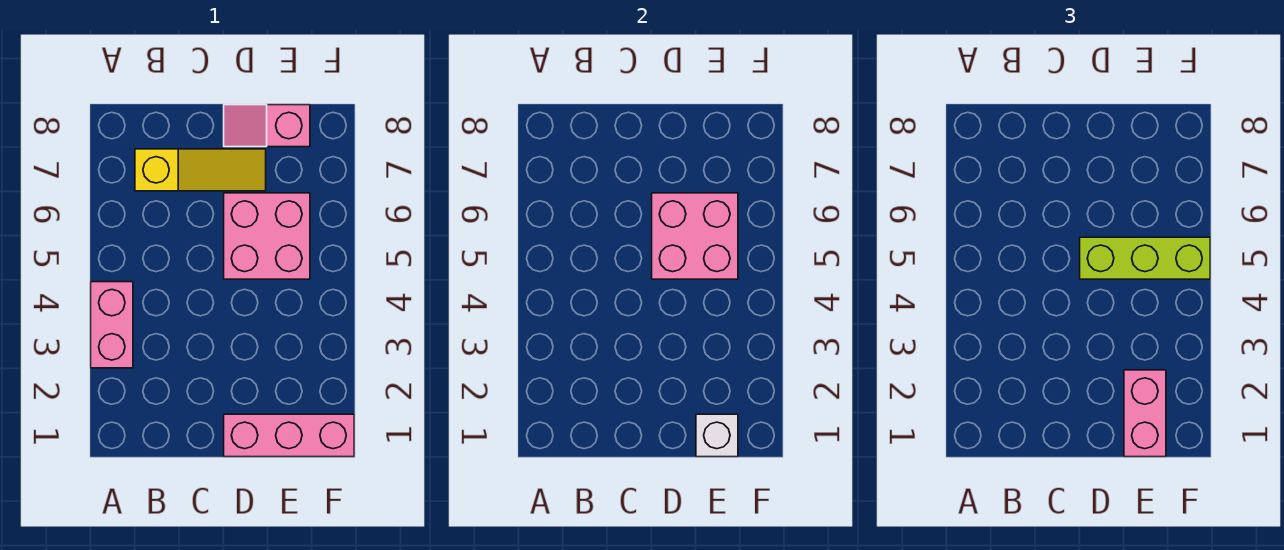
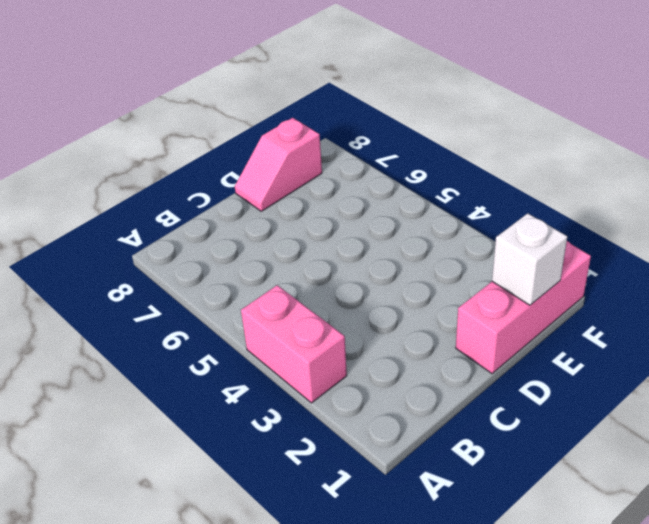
none -> yellow slope B7:D7 level 1 top B
none -> pink brick D5:E6 level 1

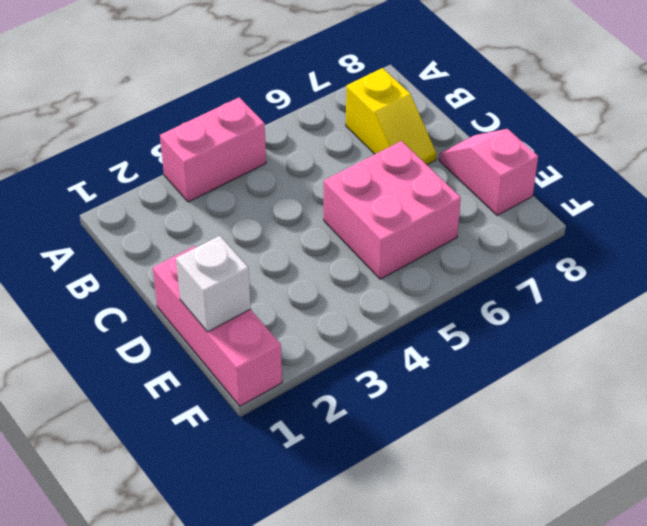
yellow slope B7:C7 level 1 top B -> yellow slope B7:D7 level 1 top B
none -> pink brick D5:E6 level 2
none -> lime brick D5:F5 level 3

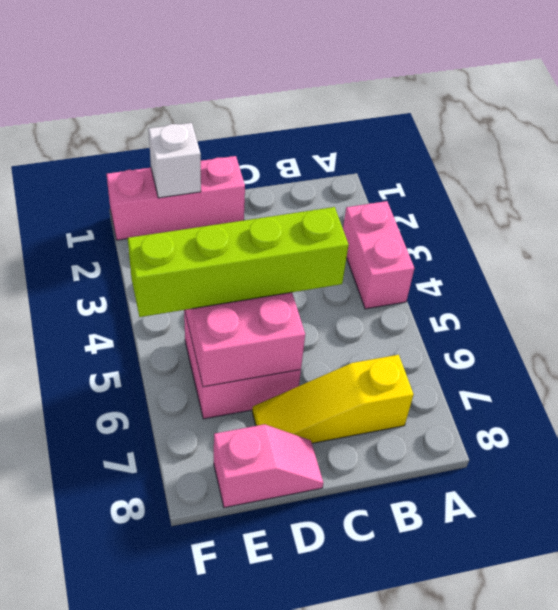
lime brick C5:F5 level 3 -> lime brick D5:F5 level 3
none -> pink brick E1:E2 level 3

